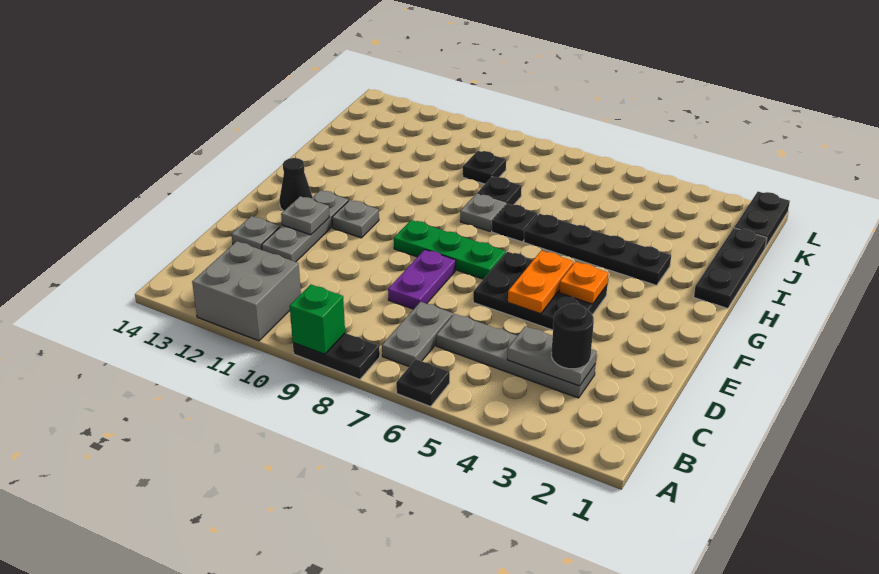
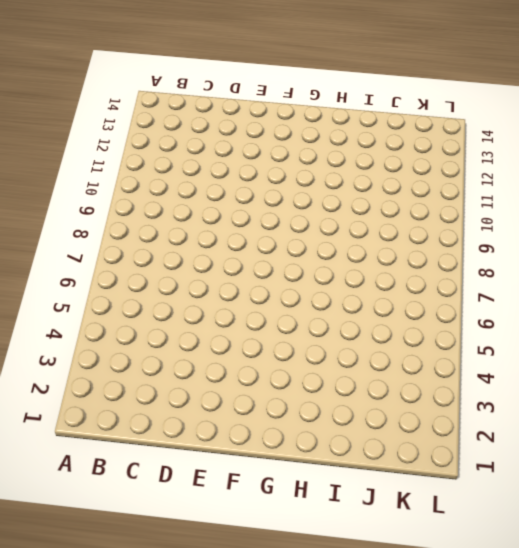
none -> black plate A6 level 1
none -> black plate A8:A9 level 1
none -> grey brick A11:B12 level 1

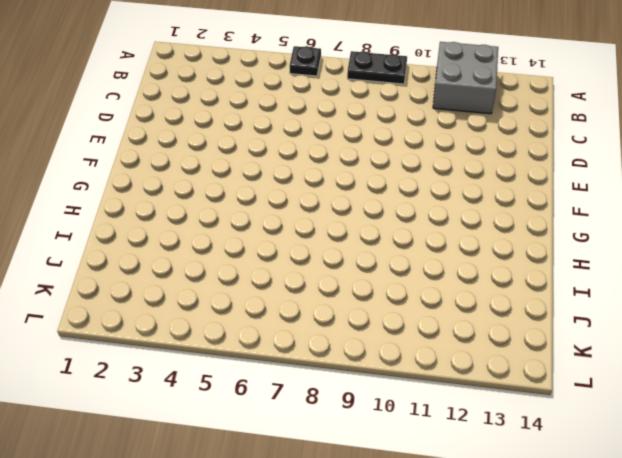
none -> grey plate B7:C7 level 1
none -> grey plate C3:C6 level 1
none -> purple plate D8:E8 level 1

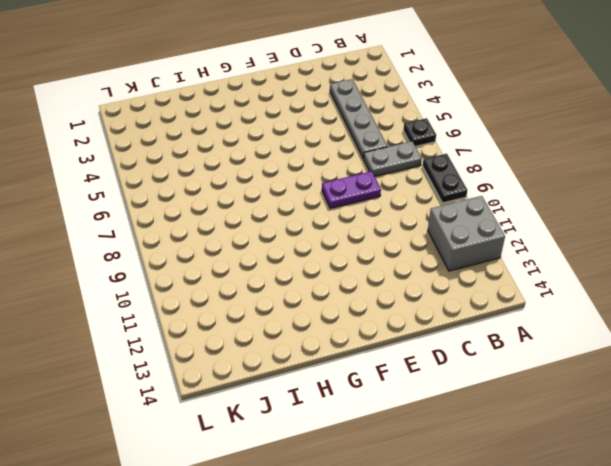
none -> grey plate D12:F12 level 1
none -> grey plate D13 level 1
none -> black plate E4:F6 level 1

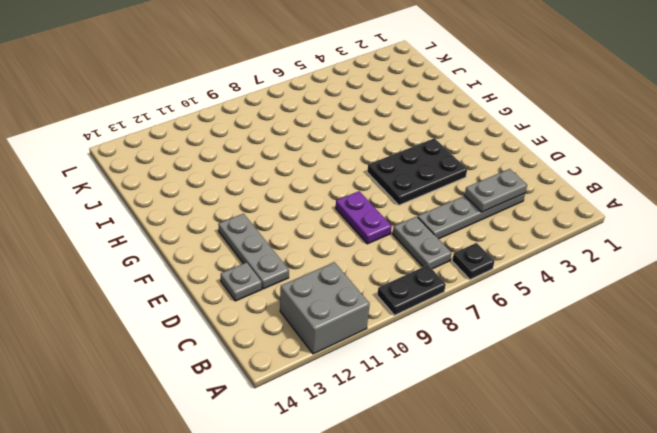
none -> green plate F7:F9 level 1
none -> grey plate F11 level 1
none -> black cone F13 level 1

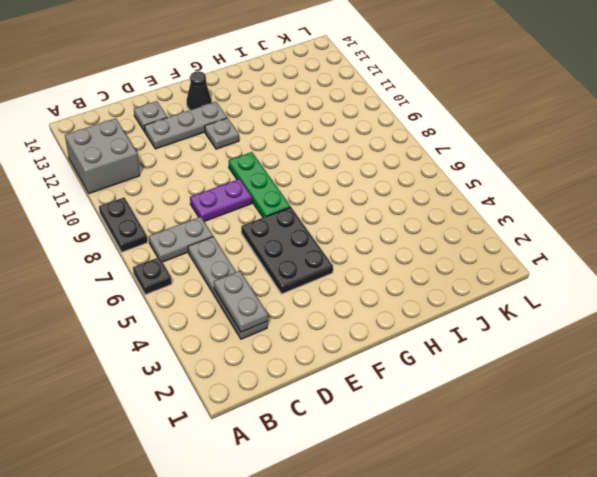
none -> black plate H1:J1 level 1
none -> black plate H3:H6 level 1
none -> black plate H7 level 1

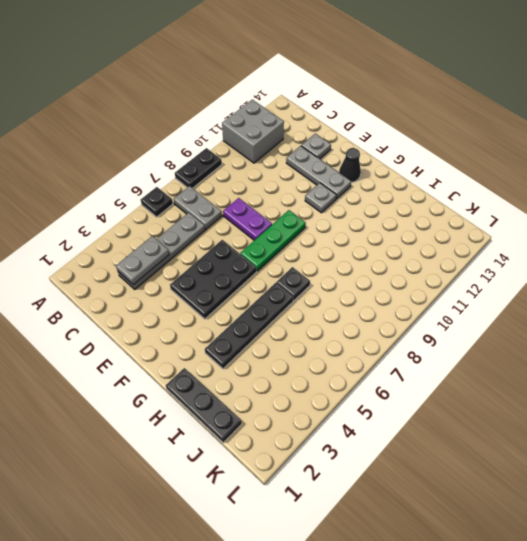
none -> grey plate H8 level 1
none -> black plate I8 level 1
none -> black plate J9 level 1

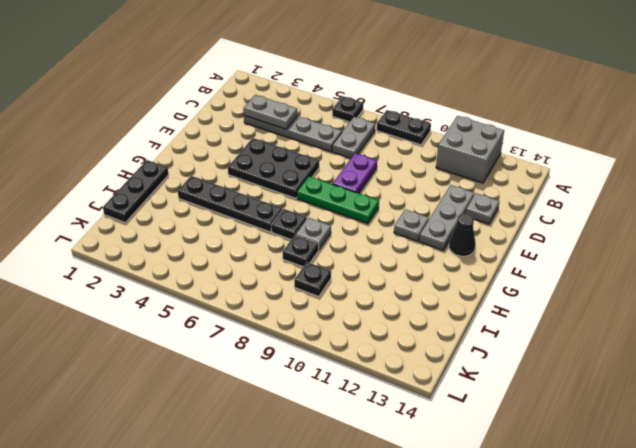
none -> black plate K1:L1 level 1
none -> green brick A9 level 2
none -> orange plate E5:F5 level 2

